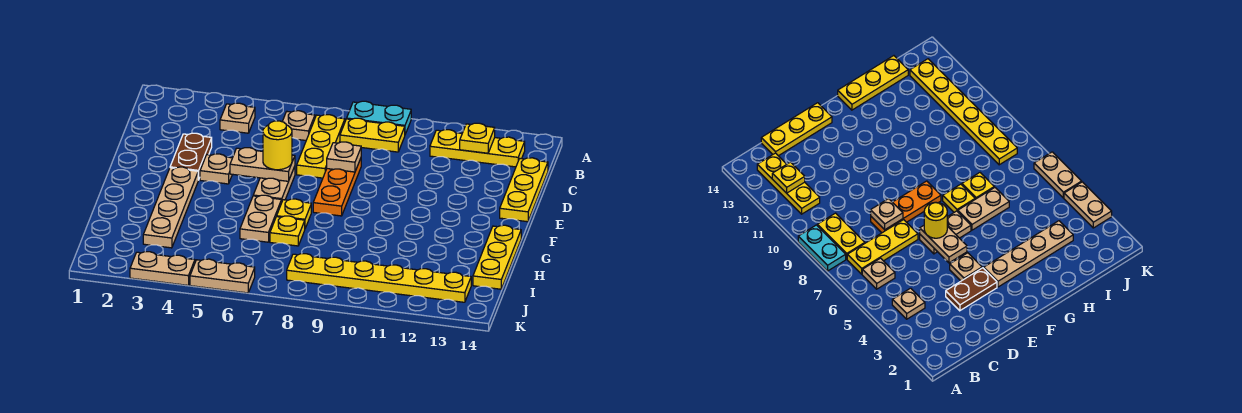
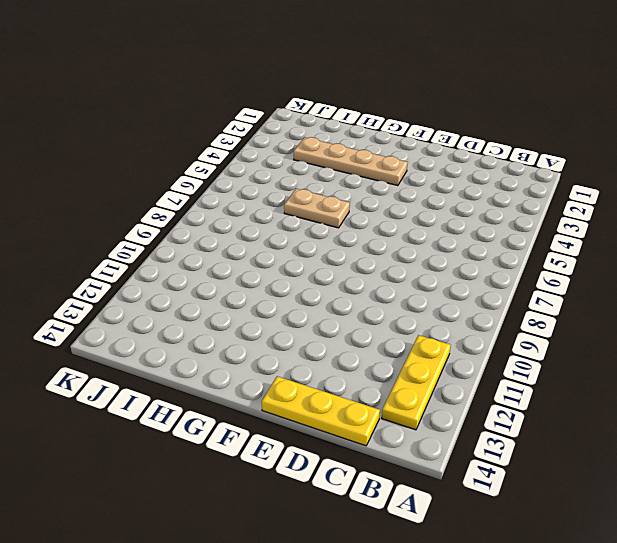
none -> cyan plate A8:A9 level 1
none -> tan plate B4 level 1
none -> tan plate B6 level 1

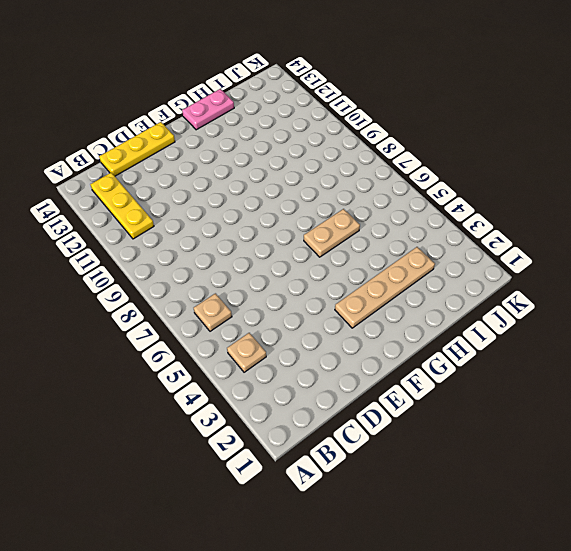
pink plate G14:H14 level 1 -> yellow plate G14:I14 level 1
none -> cyan plate A8:A9 level 1
none -> yellow plate B7:D7 level 1
none -> yellow plate B8:B9 level 1

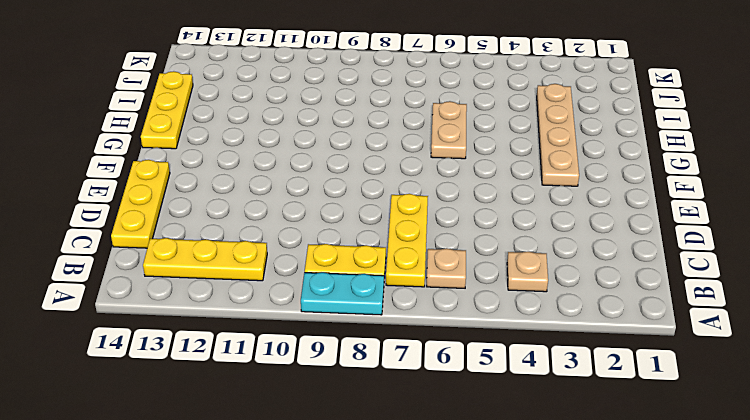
none -> brown plate D3:E3 level 1
none -> orange plate D8:F8 level 1
none -> tan plate E4 level 1

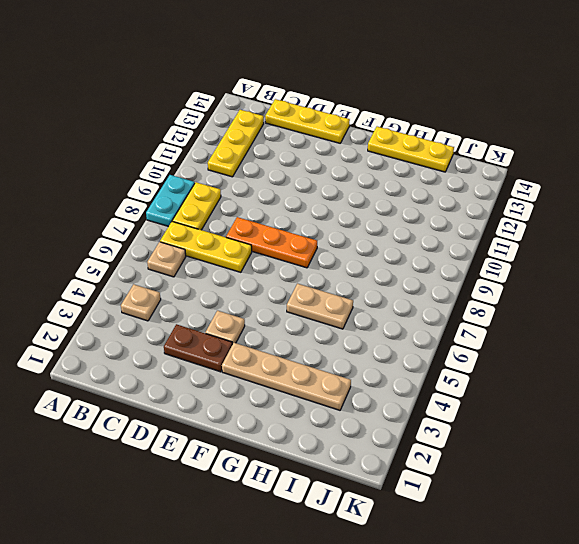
none -> tan plate E6:F6 level 1
none -> yellow plate G7 level 1
none -> yellow plate H7 level 1

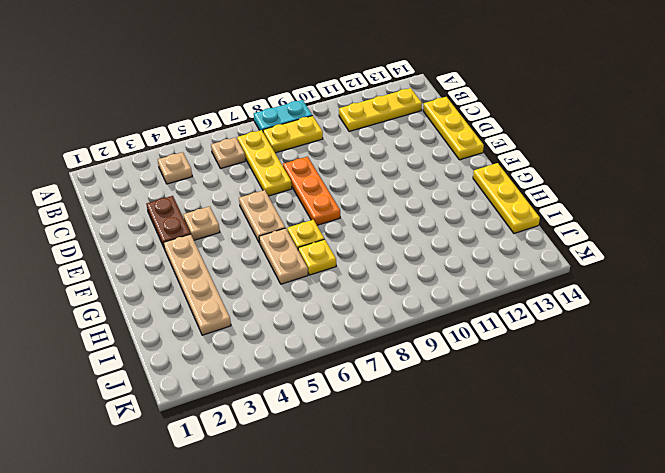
none -> yellow plate J8:J13 level 1
none -> tan plate K3:K4 level 1
none -> tan plate K5:K6 level 1

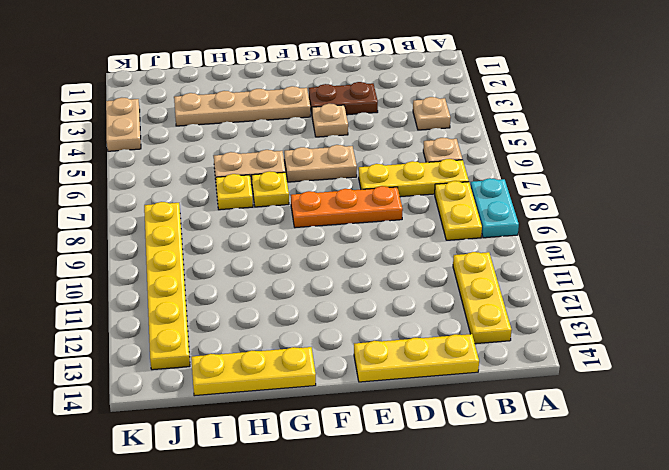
none -> tan plate K5:K6 level 1
none -> yellow plate B12 level 2
none -> tan plate D8 level 2

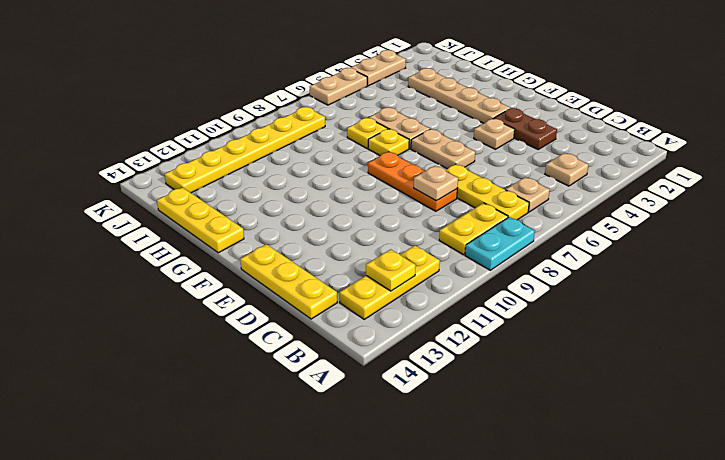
none -> tan plate E5:E6 level 2
none -> yellow round brick E6 level 3

